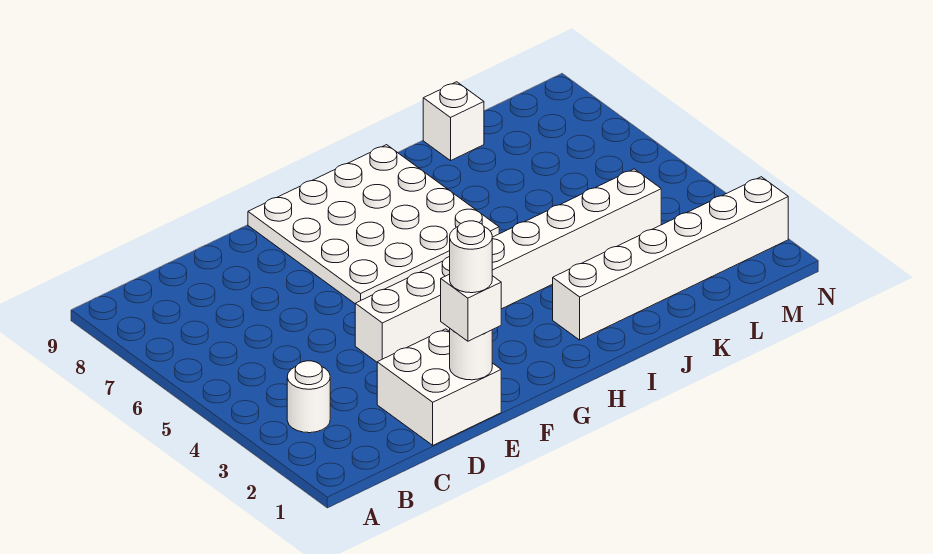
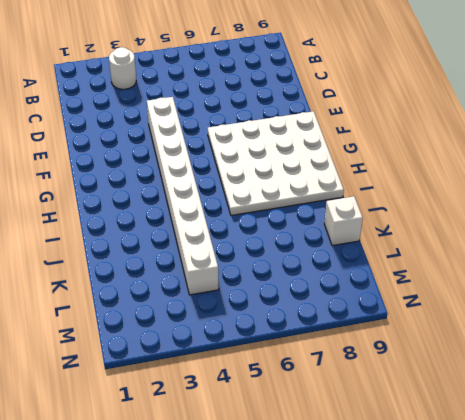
none -> white brick D1:E2 level 1
none -> white brick I2:N2 level 1

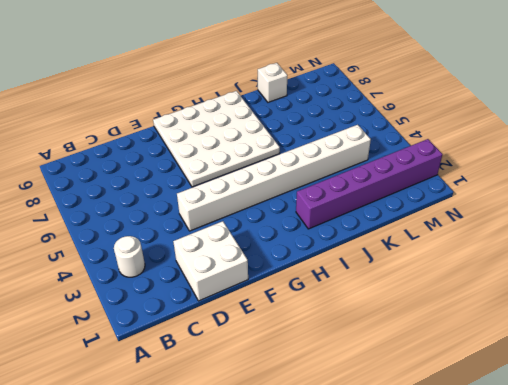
purple brick I2:N2 level 1 -> white brick I2:N2 level 1
none -> white round brick E1 level 2
none -> white brick E1 level 3

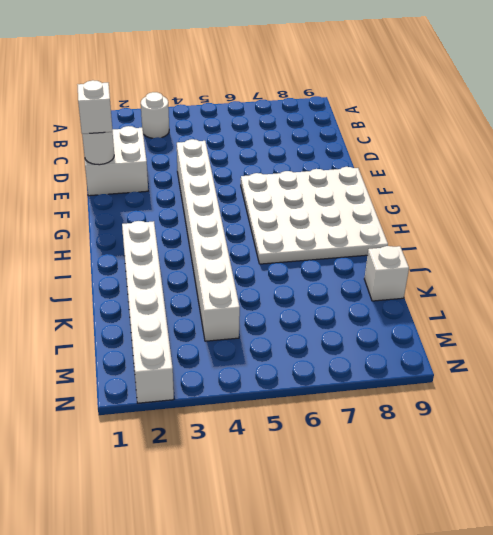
none -> white round brick E1 level 4

